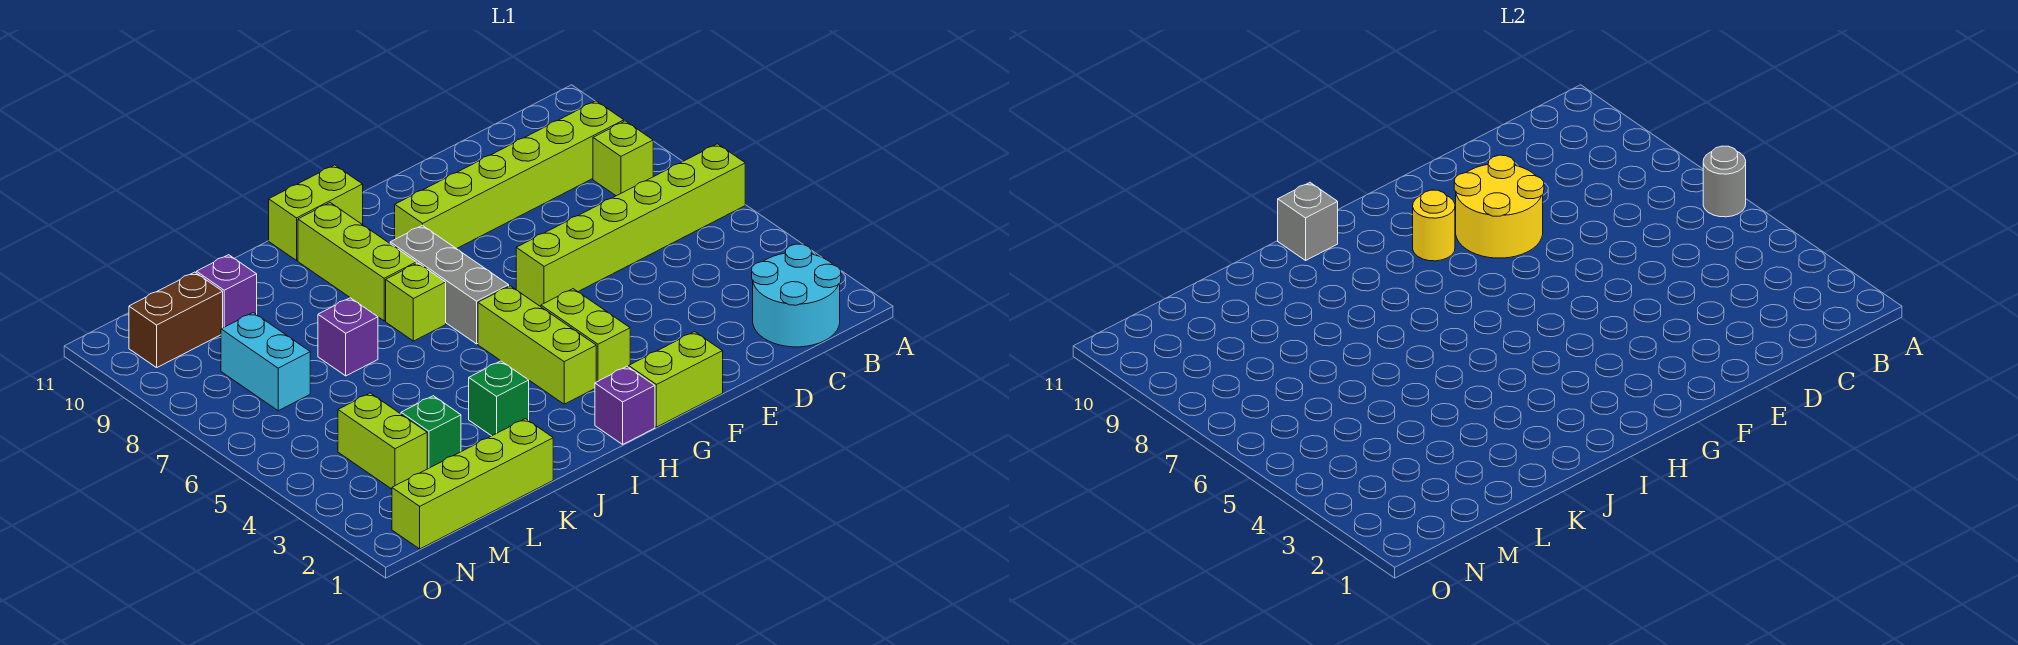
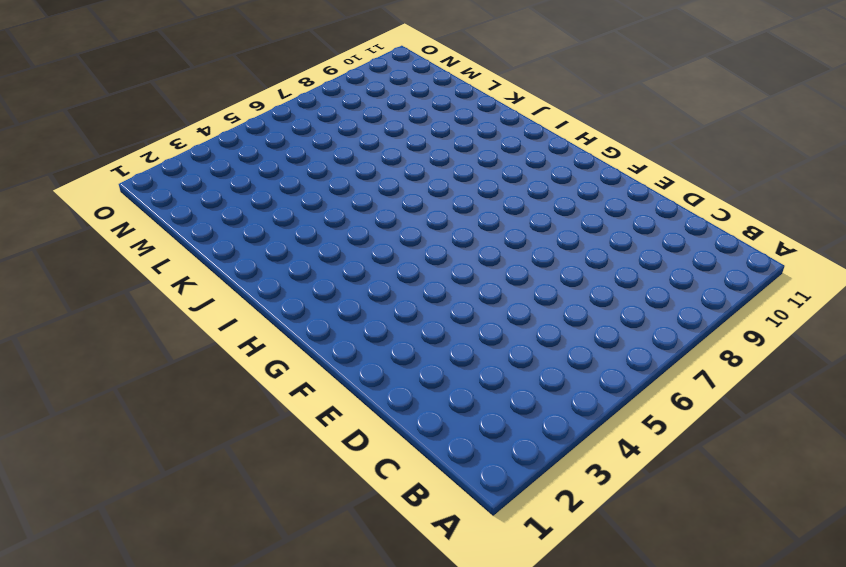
none -> lime brick A6:F6 level 1
none -> cyan round brick B1:C2 level 1
none -> lime brick B8 level 1

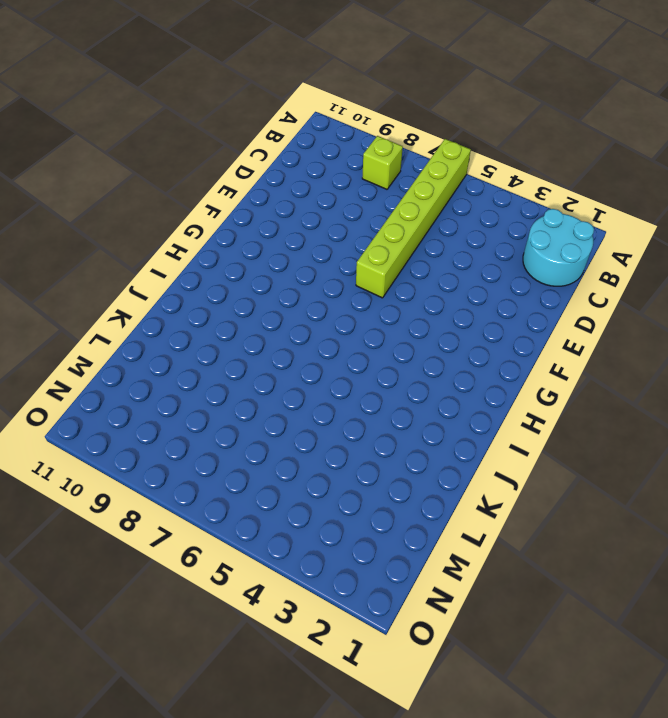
none -> lime brick B9:G9 level 1
none -> lime brick F1:G1 level 1
none -> lime brick G3:G4 level 1

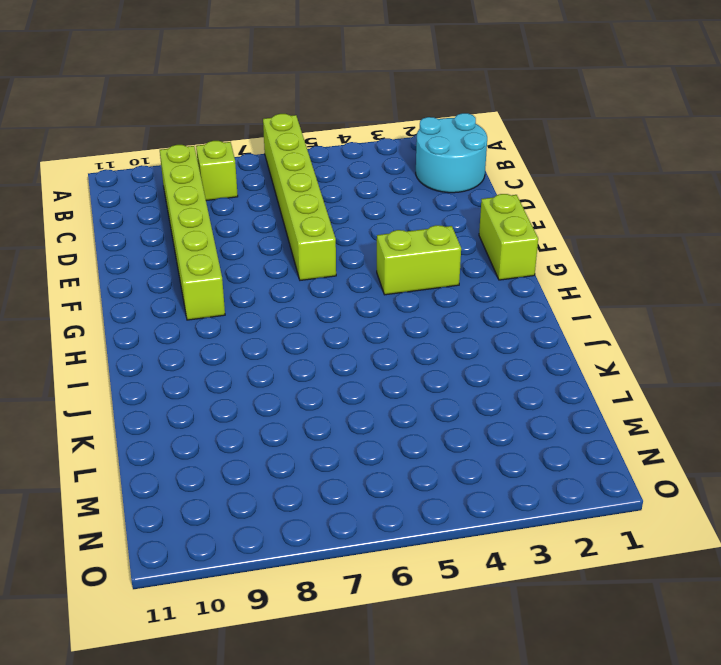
none -> purple brick H1 level 1
none -> lime brick H3:H5 level 1
none -> grey brick H6:H8 level 1

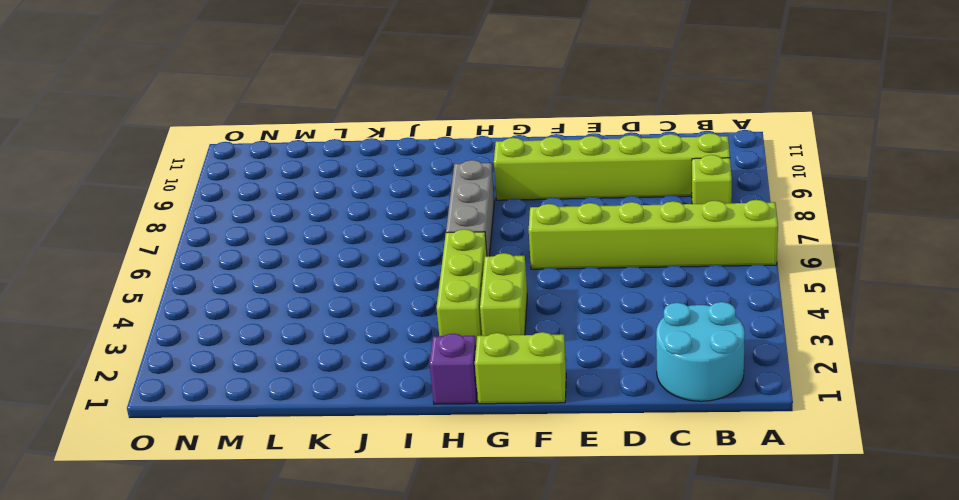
none -> lime brick H11:I11 level 1
none -> lime brick I7 level 1
none -> lime brick I8:I10 level 1

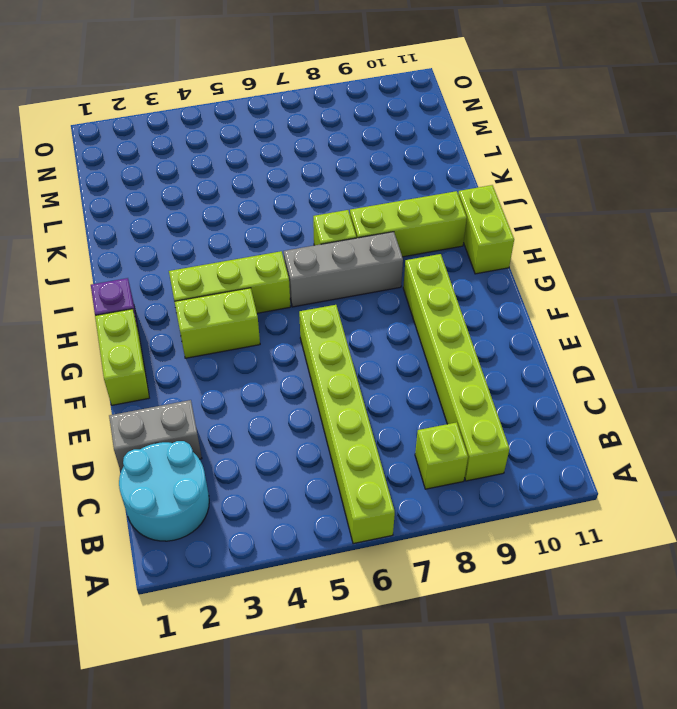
grey brick D1:D2 level 1 -> none
none -> green brick J3 level 1
none -> lime brick K1:N1 level 1
none -> purple brick K7 level 1

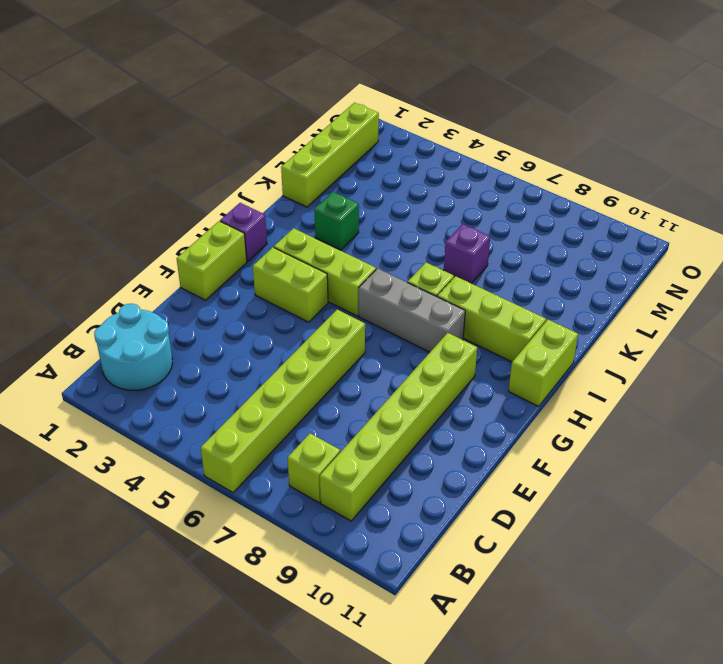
none -> green brick L3 level 1
none -> purple brick L10 level 1
none -> lime brick M3:M4 level 1

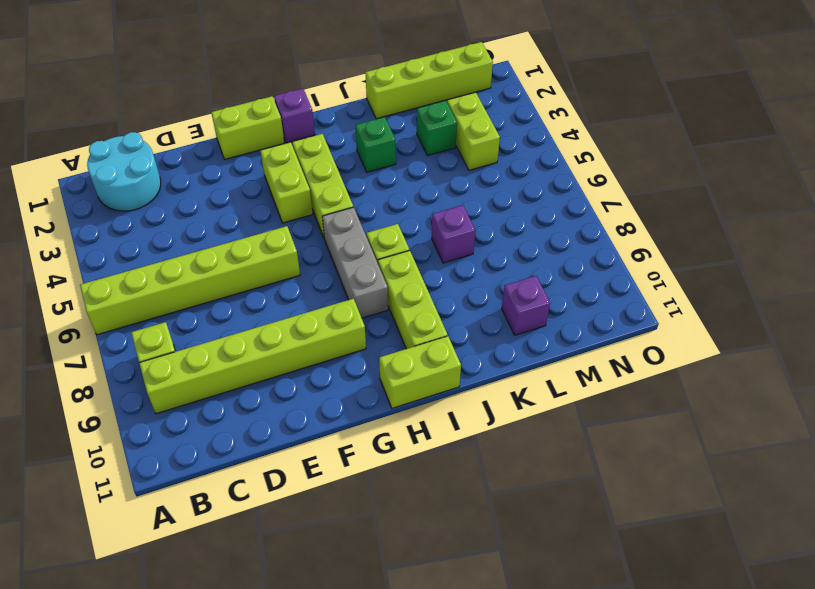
none -> cyan brick M7:M8 level 1
none -> brown brick M10:N10 level 1
none -> grey round brick A6 level 2

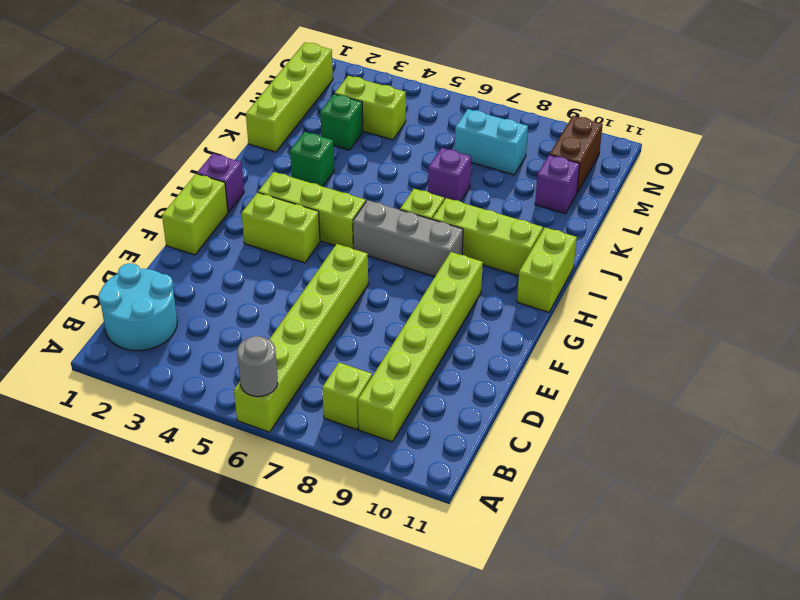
none -> yellow round brick E8:F9 level 2
none -> yellow round brick G9 level 2
none -> grey brick I11 level 2

